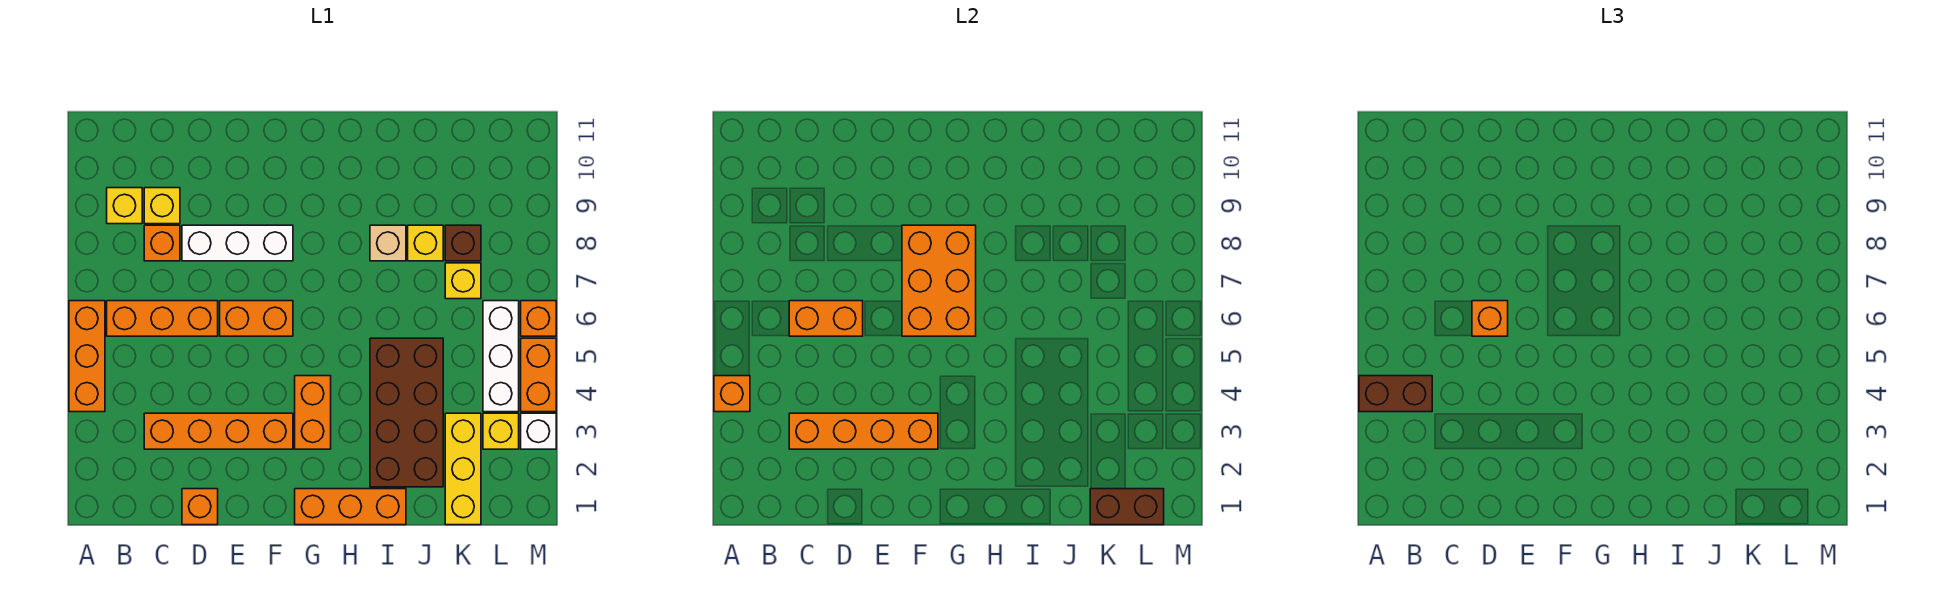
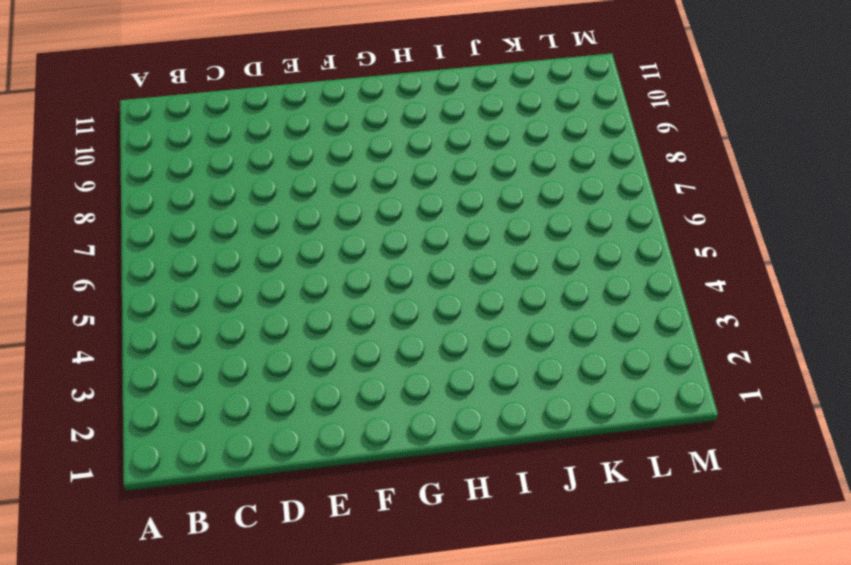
none -> orange brick A4:A6 level 1
none -> orange brick B6:D6 level 1
none -> yellow brick B9 level 1

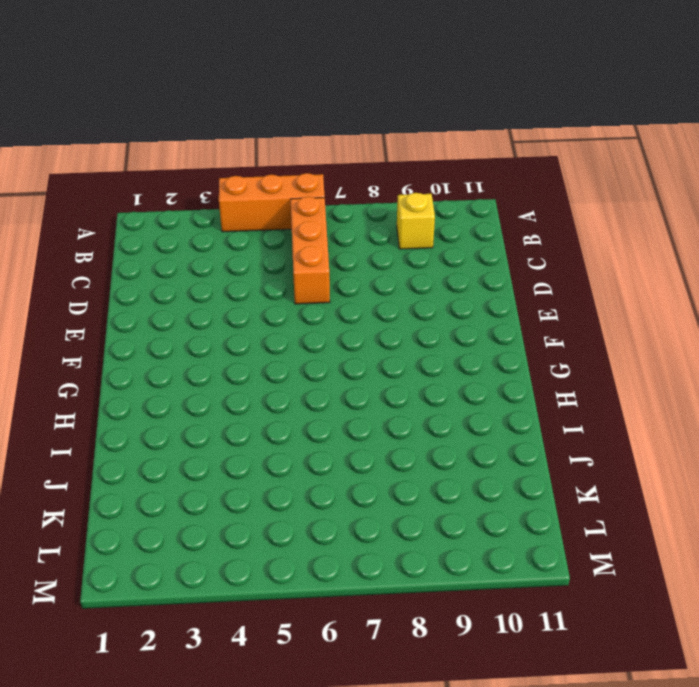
none -> orange brick C3:F3 level 1
none -> orange brick C8 level 1
none -> yellow brick C9 level 1

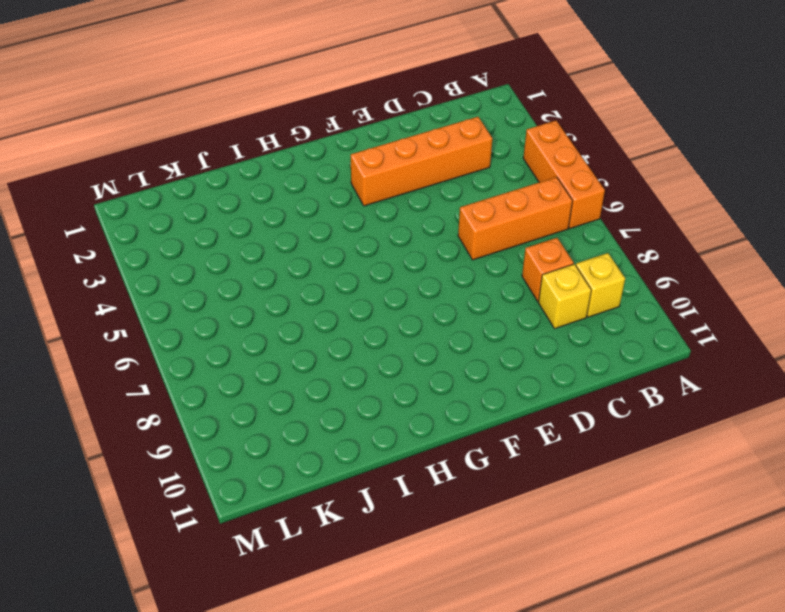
none -> orange brick D1 level 1
none -> white brick D8:F8 level 1
none -> orange brick E6:F6 level 1

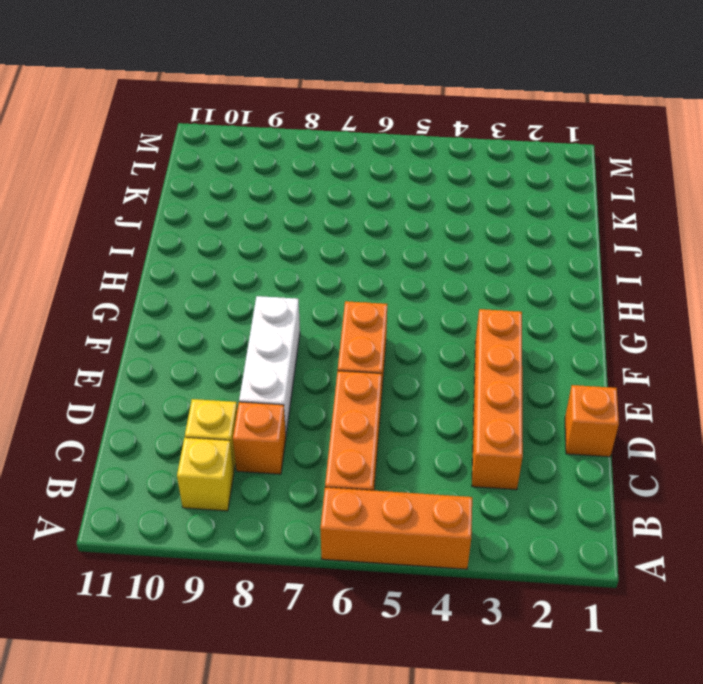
none -> orange brick G1:I1 level 1
none -> orange brick G3:G4 level 1
none -> brown brick I2:J5 level 1

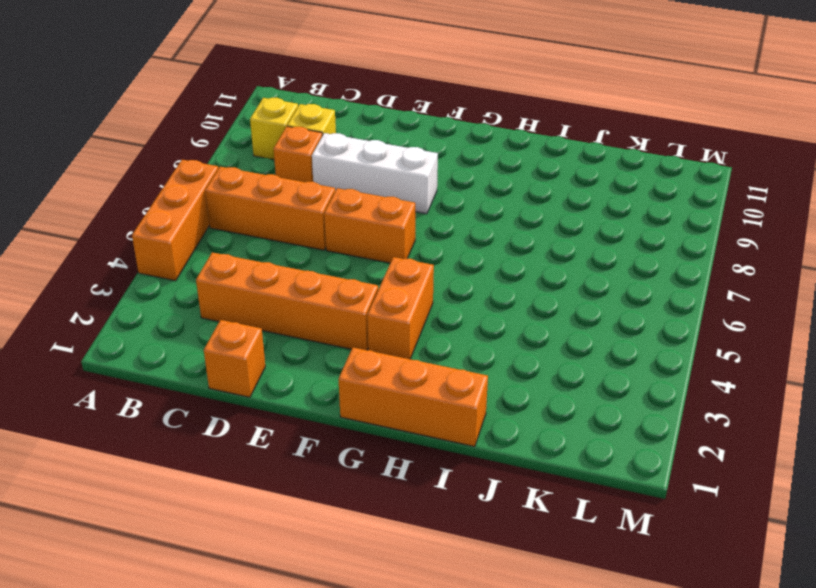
none -> brown brick I2:J5 level 1
none -> tan brick I8 level 1
none -> yellow brick J8 level 1

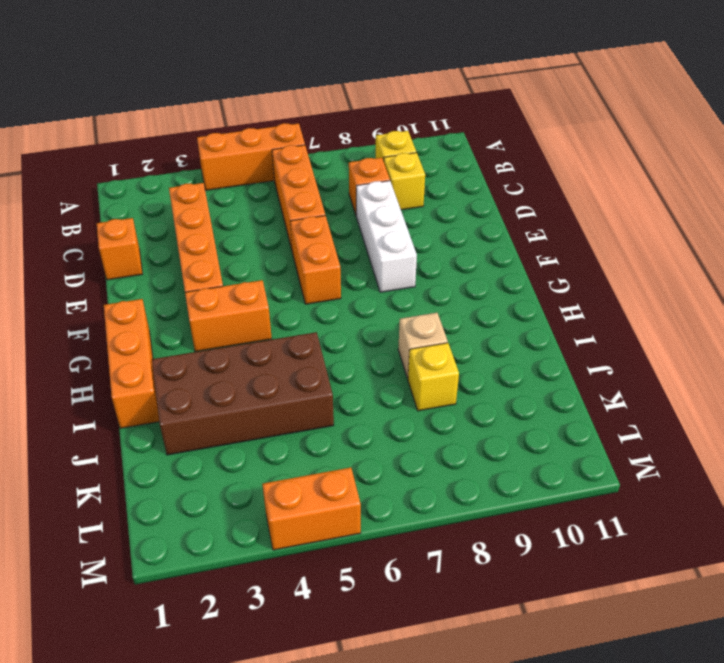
none -> yellow brick K1:K3 level 1
none -> yellow brick K7 level 1
none -> brown brick K8 level 1

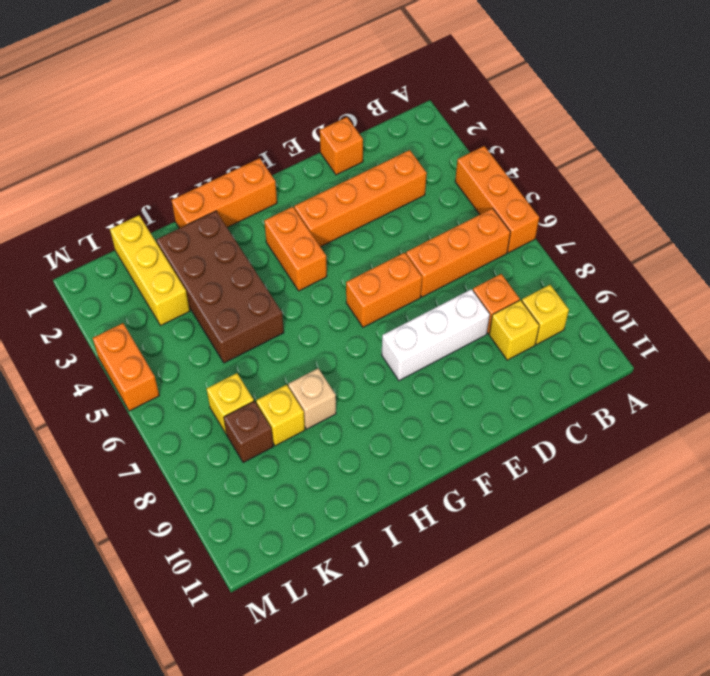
none -> yellow brick L3 level 1
none -> white brick L4:L6 level 1
none -> white brick M3 level 1

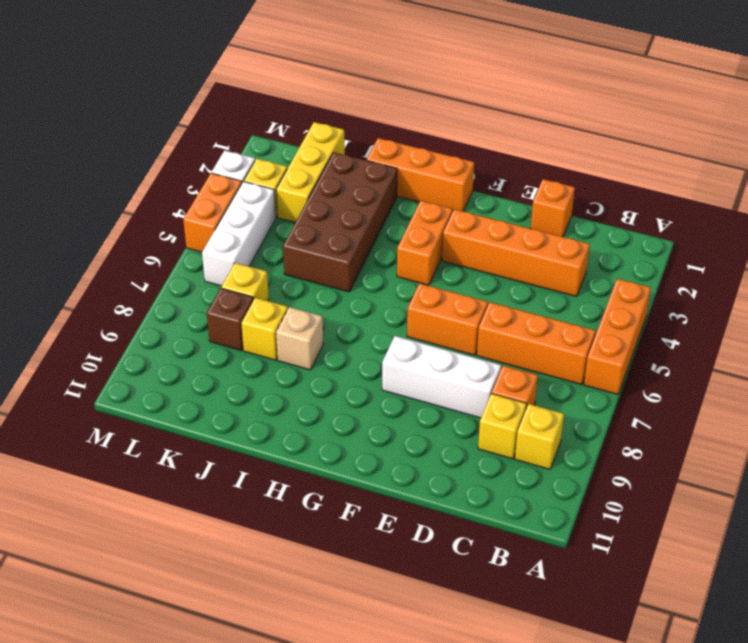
none -> orange brick M6 level 1
none -> orange brick A4 level 2
none -> orange brick C3:F3 level 2

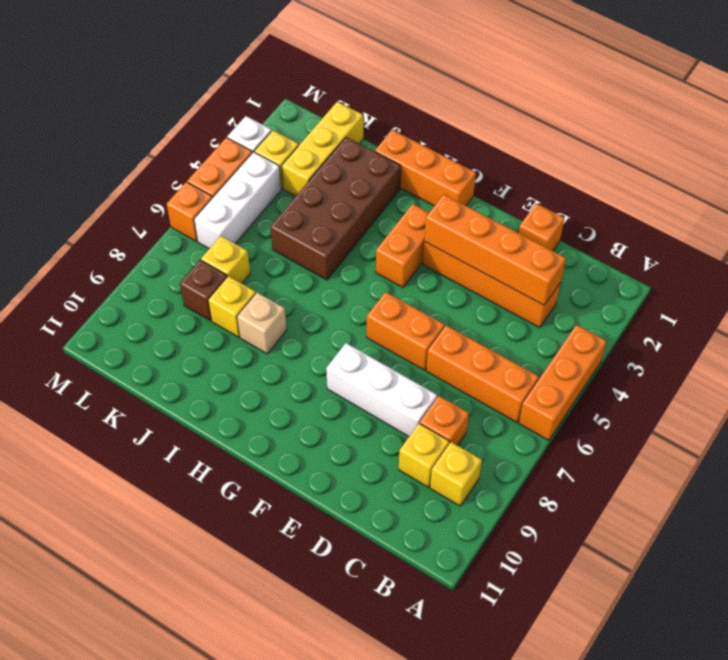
none -> orange brick A4 level 2
none -> orange brick C6:D6 level 2
none -> orange brick F6:G8 level 2

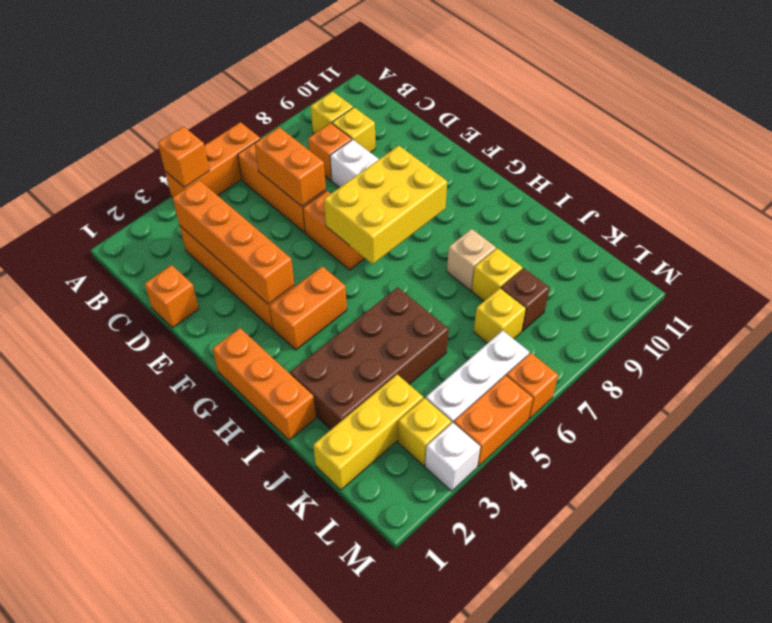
yellow brick F6:G8 level 2 -> orange brick F6:G8 level 2
none -> brown brick K1:L1 level 2
none -> brown brick A4:B4 level 3
none -> orange brick D6 level 3

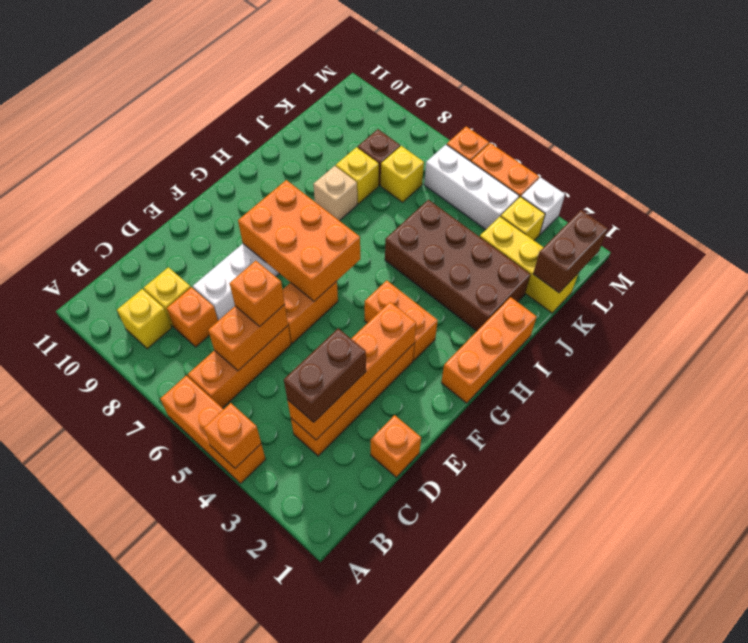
brown brick C3:D3 level 3 -> brown brick A4:B4 level 3

